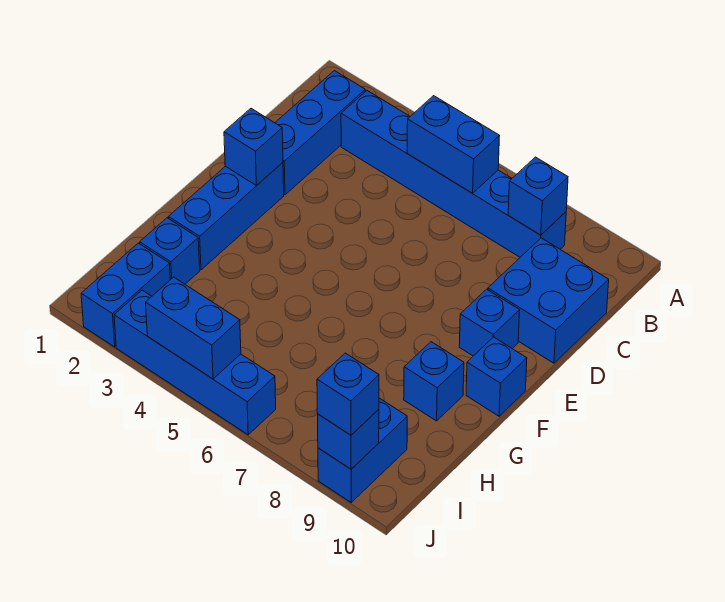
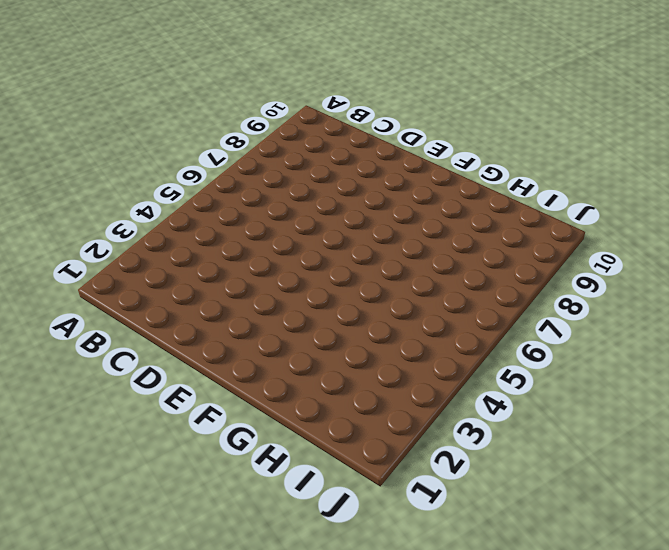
none -> blue brick B2:D2 level 1
none -> blue brick B3:B8 level 1
none -> blue brick C9:D10 level 1

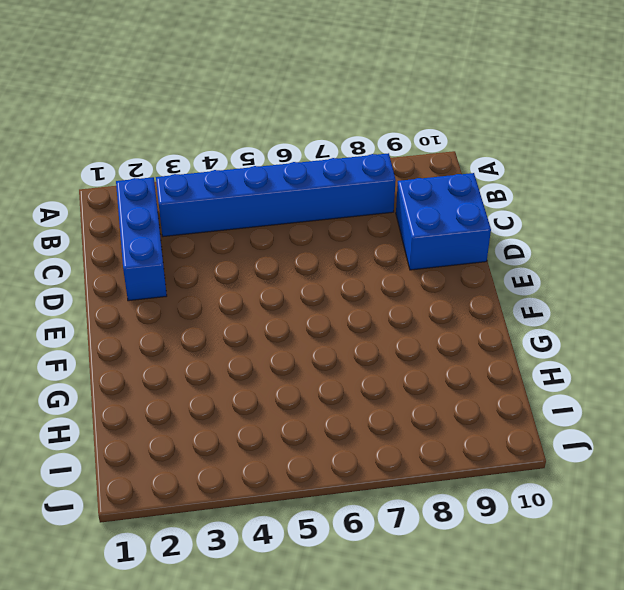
none -> blue brick E2:G2 level 1
none -> blue brick E9 level 1
none -> blue brick F10 level 1

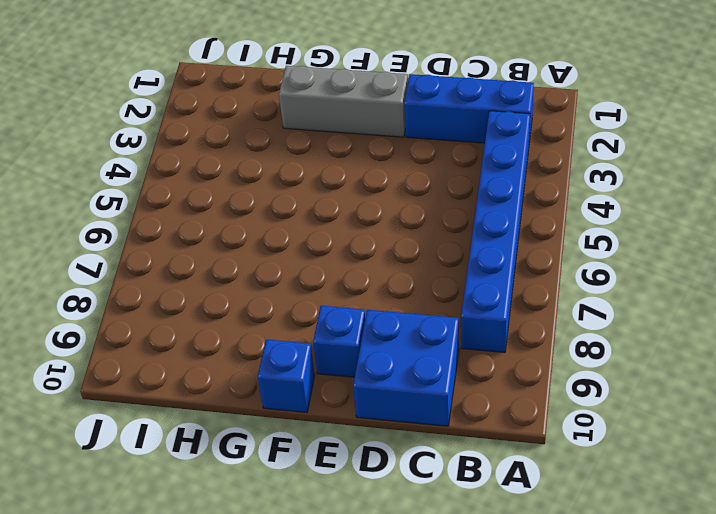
grey brick E2:G2 level 1 -> blue brick E2:G2 level 1
none -> blue brick G9 level 1
none -> blue brick H2 level 1
none -> blue brick I2:J2 level 1

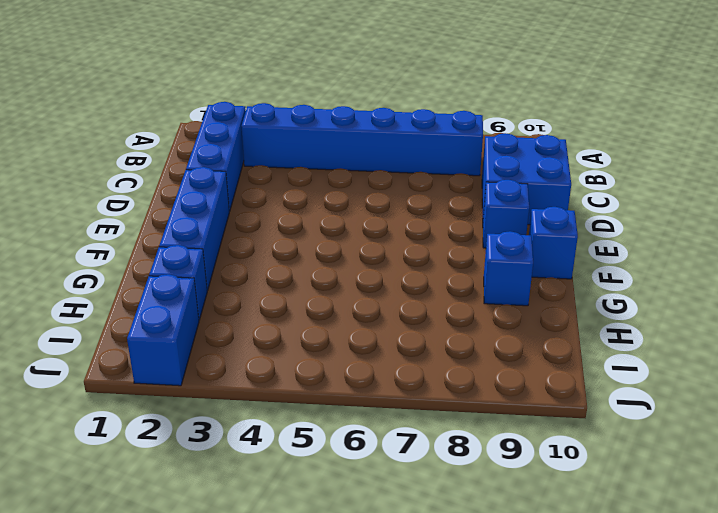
none -> blue brick I9:J9 level 1
none -> blue brick J3:J6 level 1
none -> blue brick B5:B6 level 2

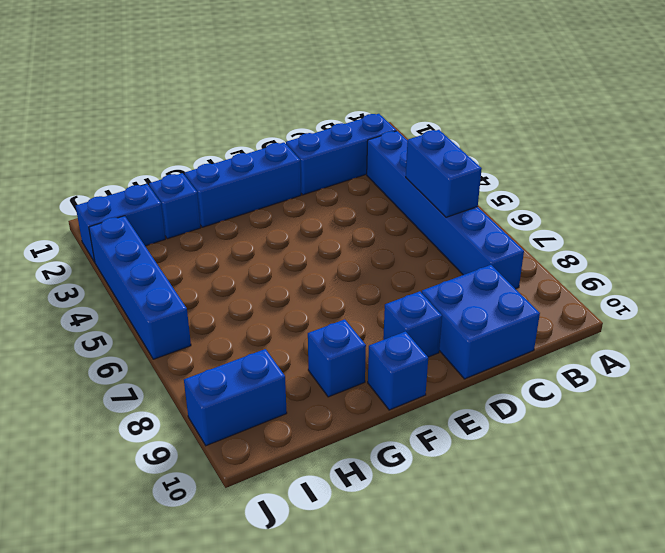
none -> blue brick B8 level 2
none -> blue brick E2 level 2
none -> blue brick J4:J5 level 2

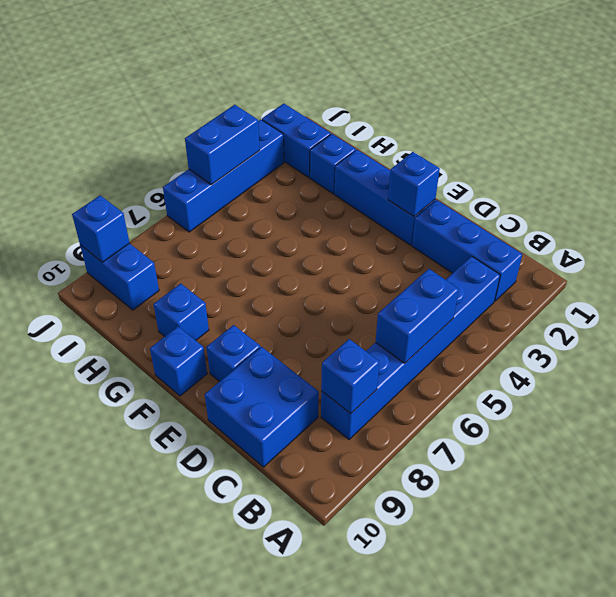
none -> blue brick J9 level 3

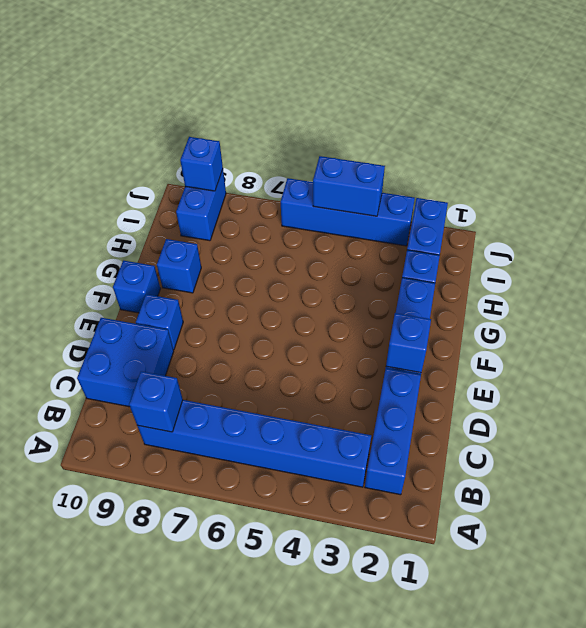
none -> blue brick B5:B6 level 2
none -> blue brick J9 level 3

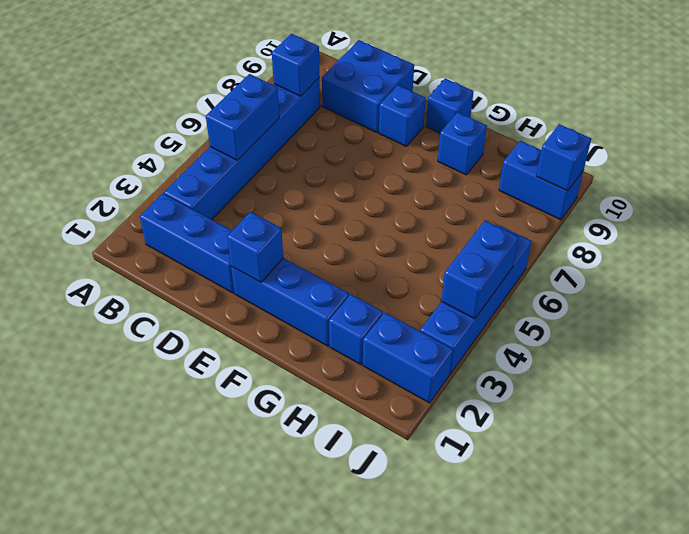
none -> blue brick J9 level 3

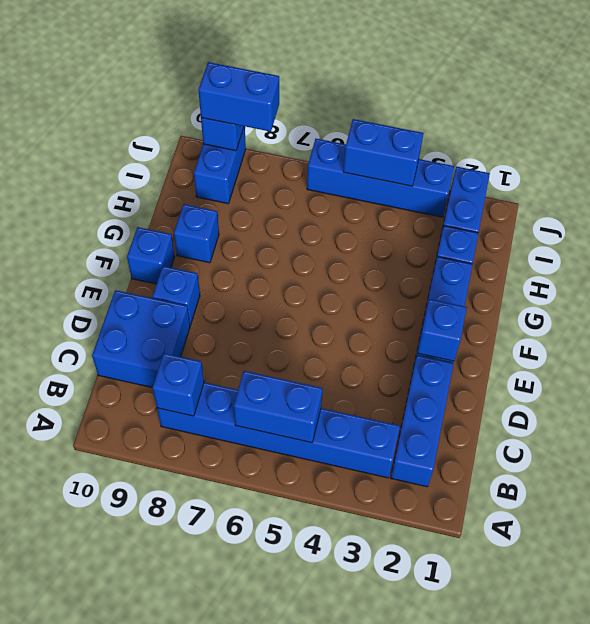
blue brick J8:J9 level 3 -> blue brick J9 level 3

